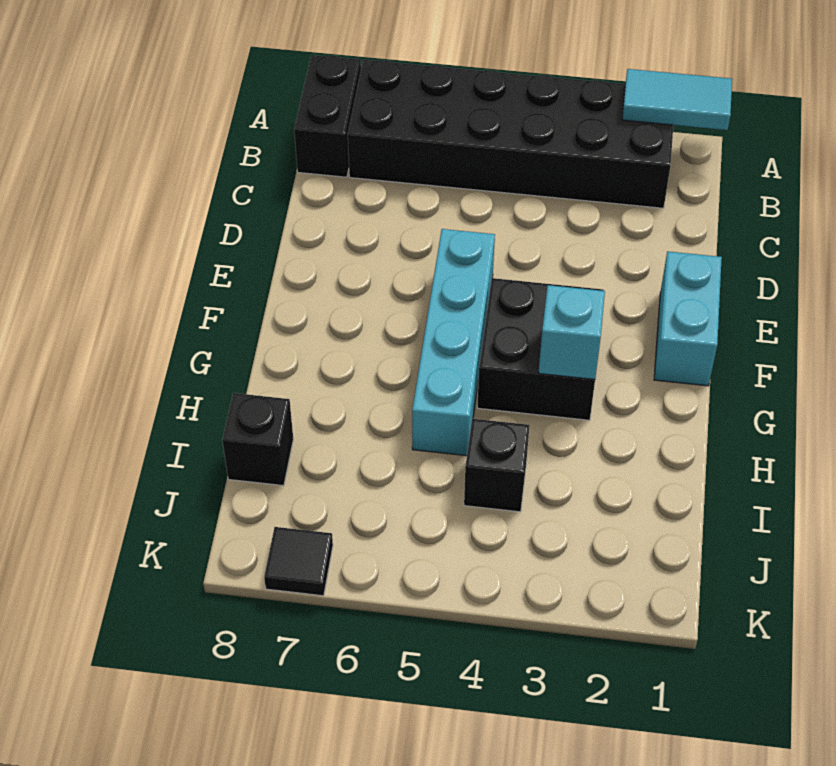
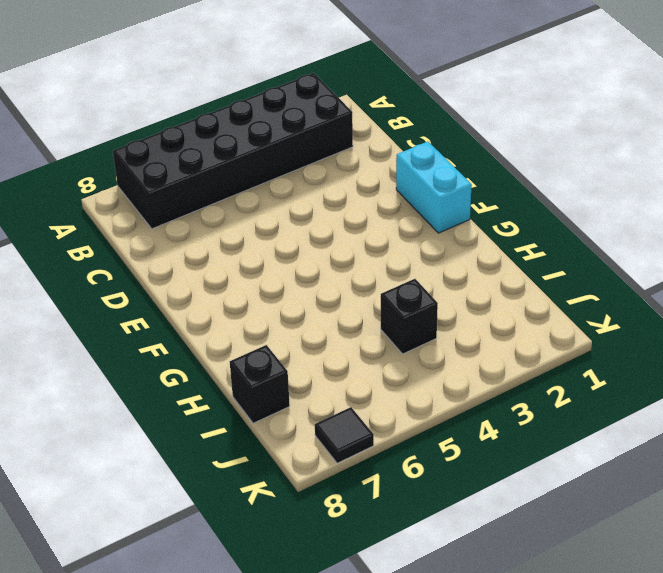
none -> black brick A8:B8 level 1
none -> cyan brick E5:H5 level 1

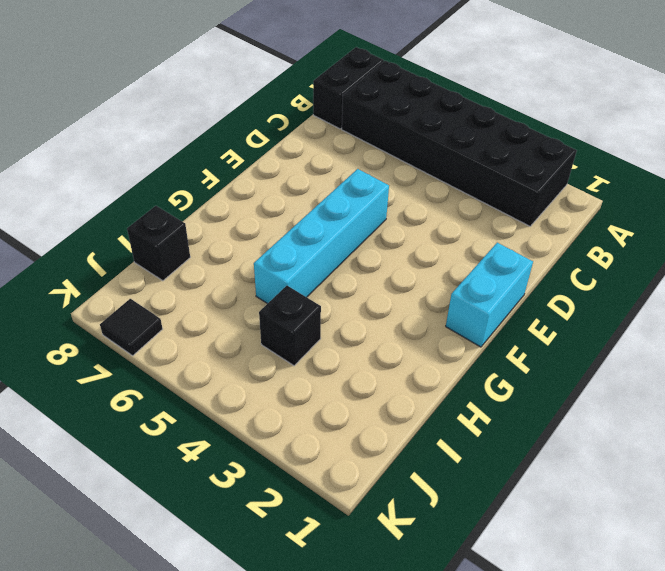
none -> black brick F3:G4 level 1
none -> cyan tile A1:A2 level 2

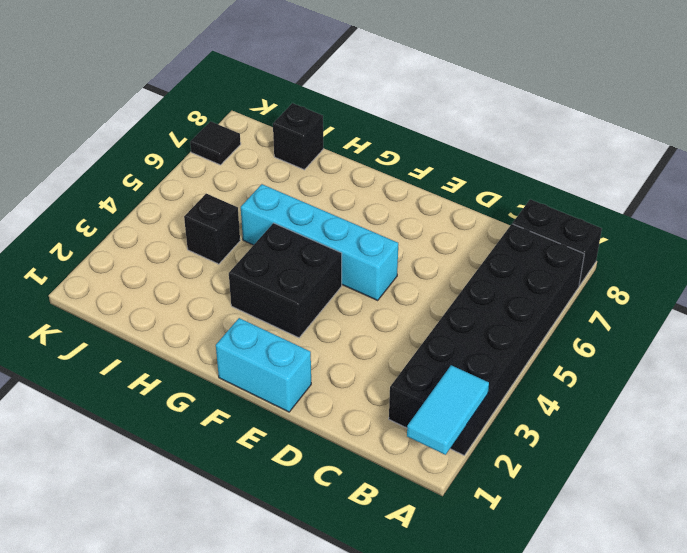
none -> cyan brick G3 level 2

